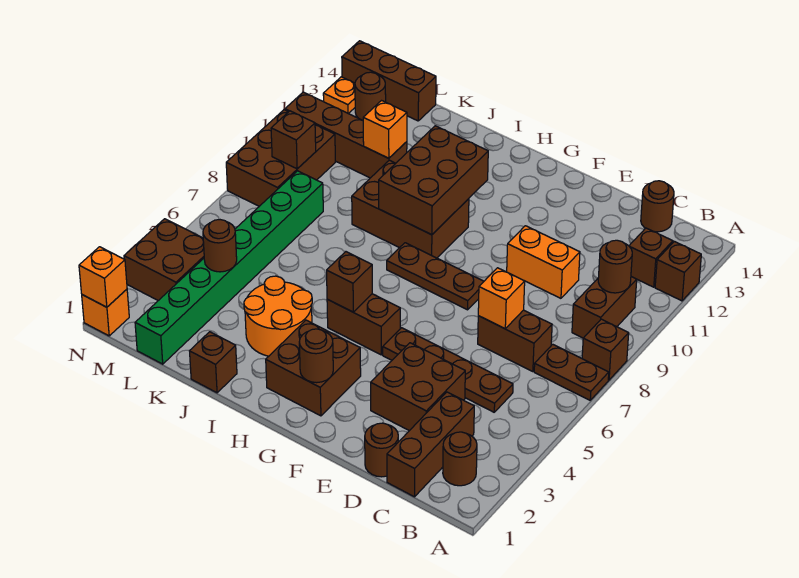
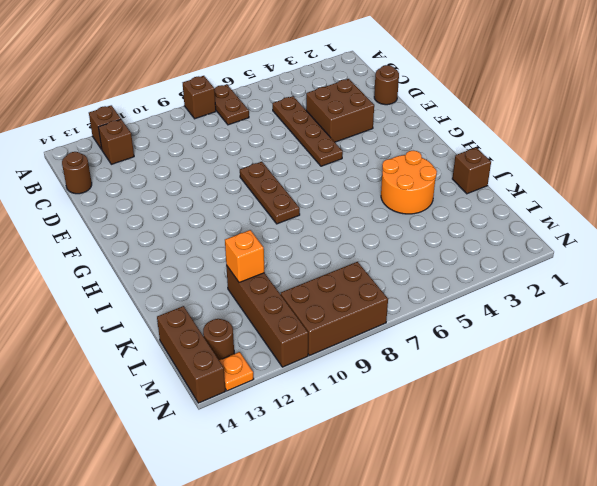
none -> brown round brick B2 level 1
none -> brown brick B9:B10 level 1
none -> brown brick C1:C3 level 1
none -> brown brick C7:D7 level 1

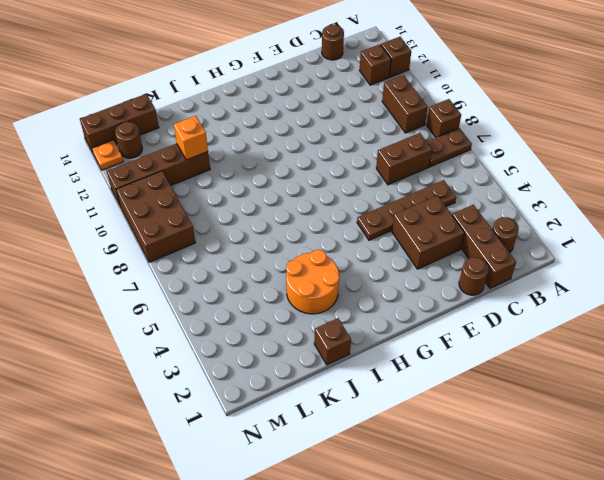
none -> orange brick D10:E10 level 1
none -> brown plate F8:H8 level 1
none -> brown brick G2:H3 level 1
none -> brown brick G5:H5 level 1

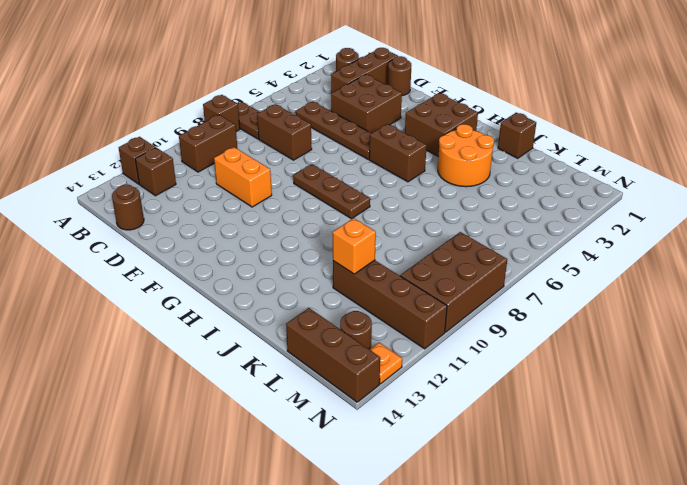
none -> brown brick H9:J10 level 1
none -> green brick L1:L8 level 1
none -> brown brick M3:N4 level 1
none -> orange brick N1 level 1

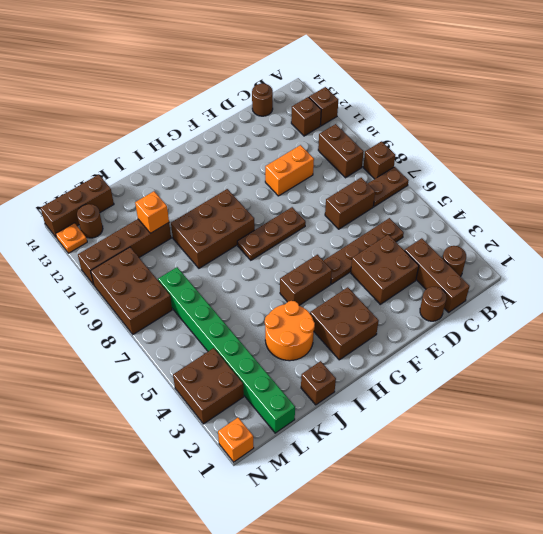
none -> brown round brick B10 level 2
none -> orange brick D7 level 2
none -> brown round brick G2 level 2
none -> brown brick H5 level 2

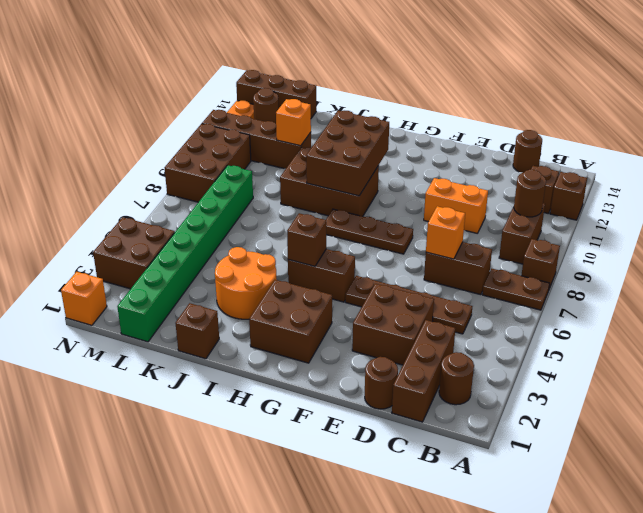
none -> brown round brick G2 level 2
none -> brown round brick L4 level 2
none -> brown brick M9 level 2
none -> orange brick N1 level 2

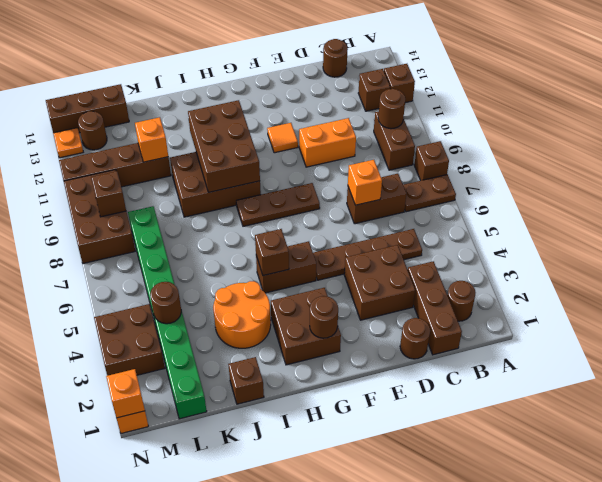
orange tile F11 level 1 -> none

